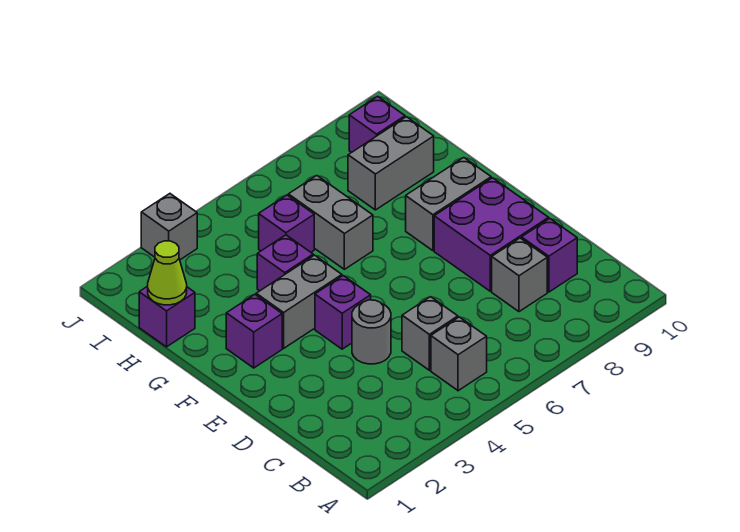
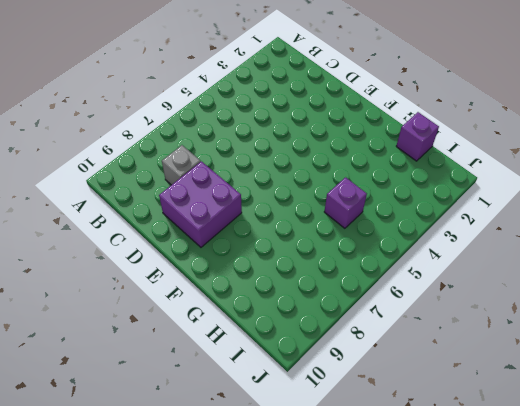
none -> grey brick B5 level 1
none -> grey brick C5 level 1
none -> purple brick C9 level 1

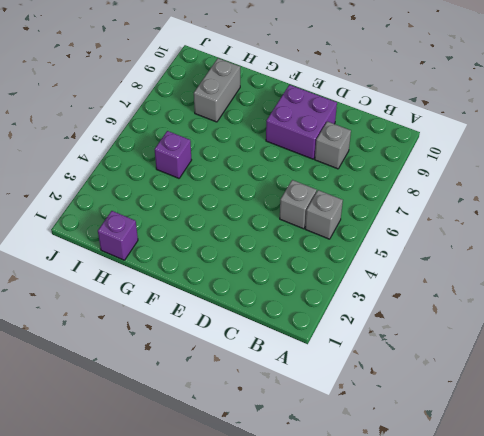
none -> purple brick C9 level 1
none -> grey round brick D4 level 1
none -> purple brick E4 level 1

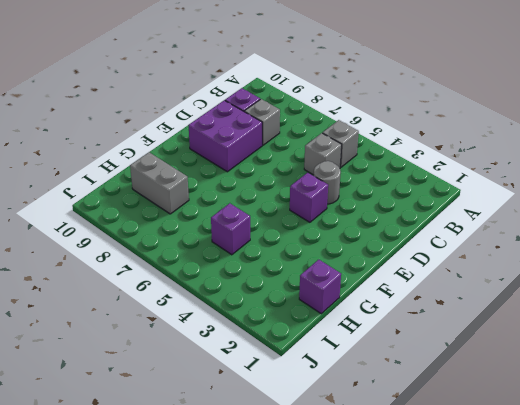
none -> purple brick F2 level 1
none -> grey brick F3:F4 level 1
none -> grey brick F8:F9 level 1

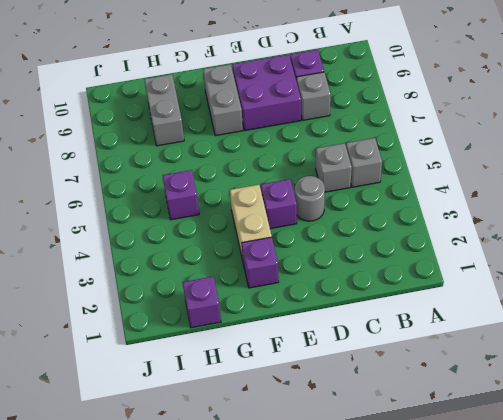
tan brick F3:F4 level 1 -> grey brick F3:F4 level 1
none -> purple brick G4 level 1
none -> grey brick G6:H6 level 1
none -> purple brick I9 level 1

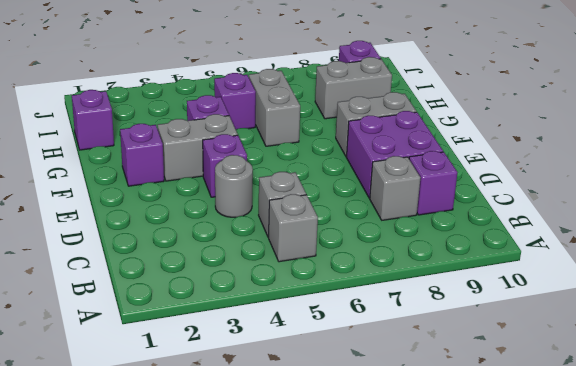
none -> grey brick J3 level 1
none -> lime cone H1 level 2

